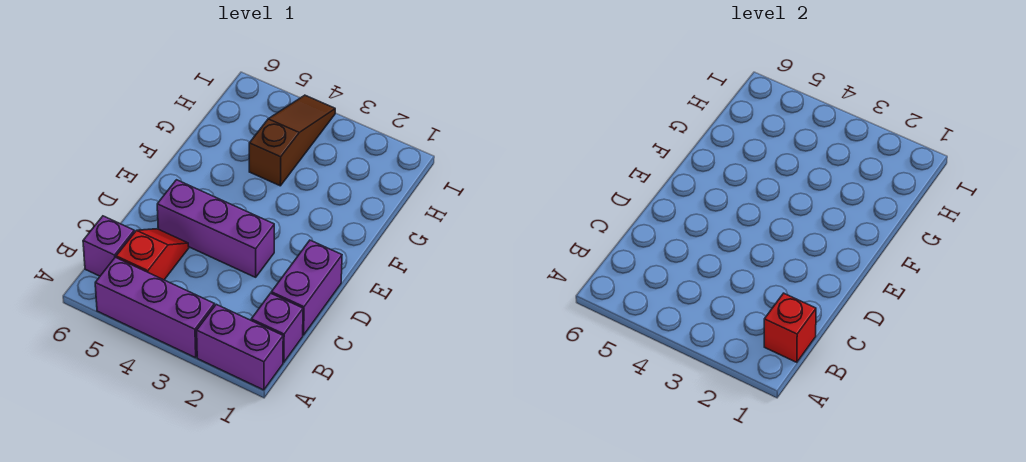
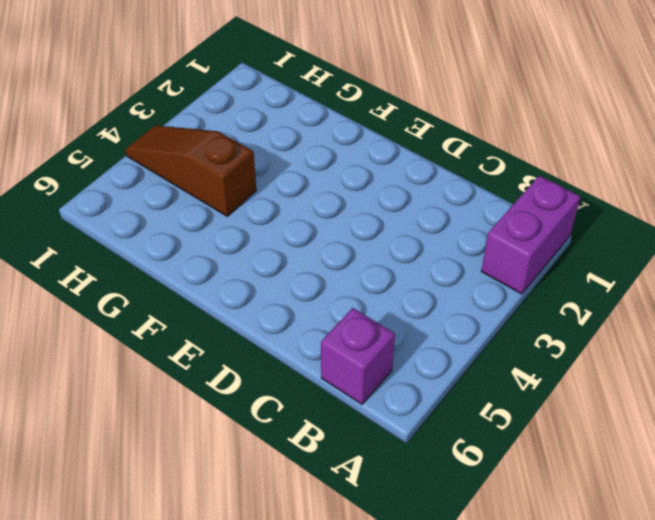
none -> purple brick A3:A5 level 1
none -> purple brick B1 level 1

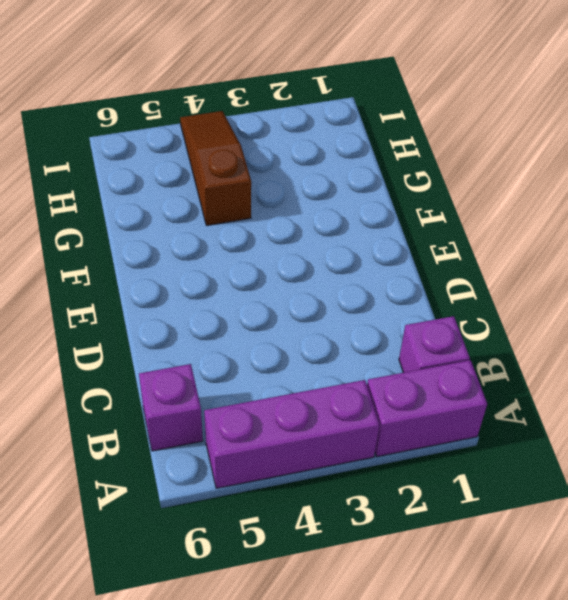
none -> red slope B5:C5 level 1 top B
none -> purple brick C1:D1 level 1

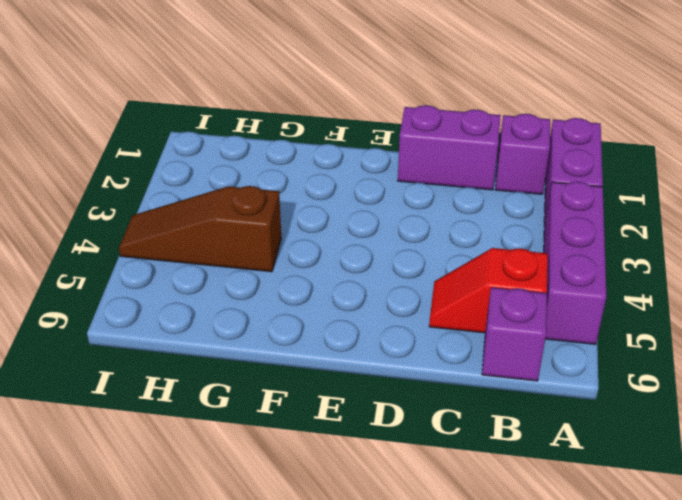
none -> purple brick D3:D5 level 1
none -> red brick B1 level 2

